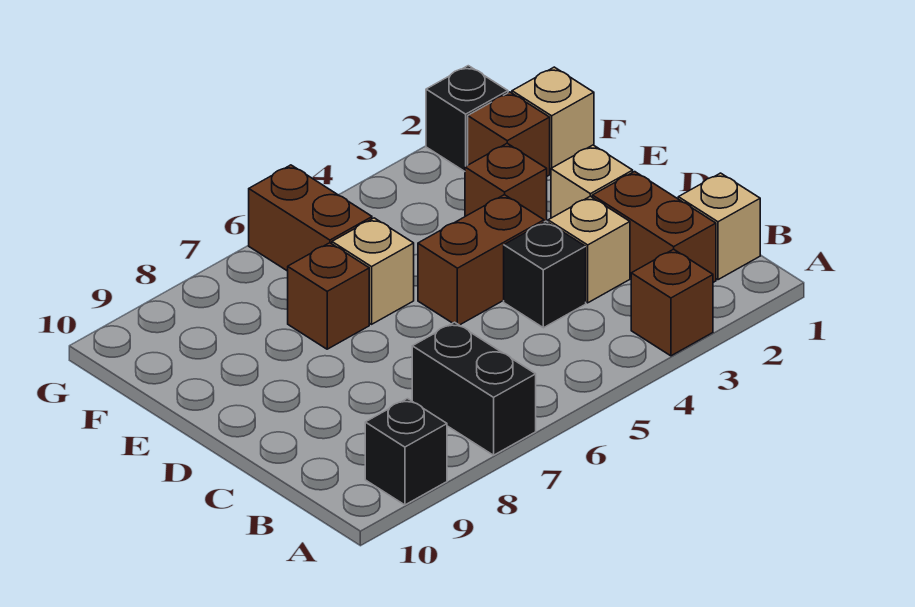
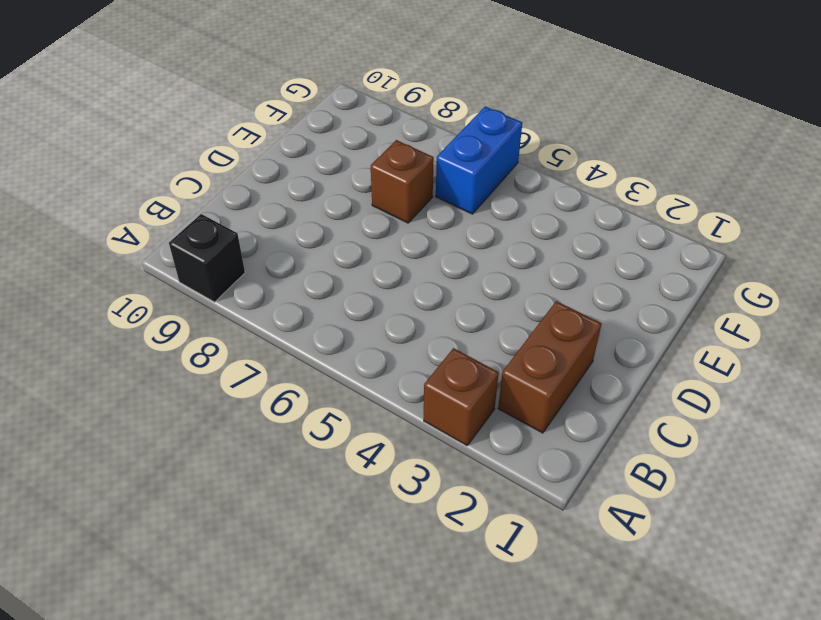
blue brick F6:G6 level 1 -> brown brick F6:G6 level 1
none -> black brick A7:B7 level 1
none -> tan brick B1 level 1
none -> tan brick C3 level 1

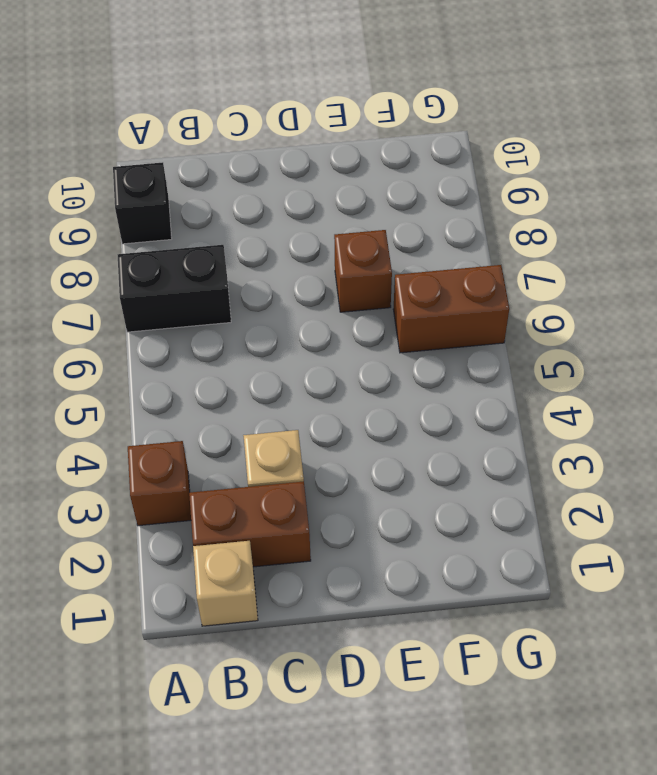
none -> black brick C4 level 1
none -> tan brick D2 level 1
none -> brown brick D4:D5 level 1

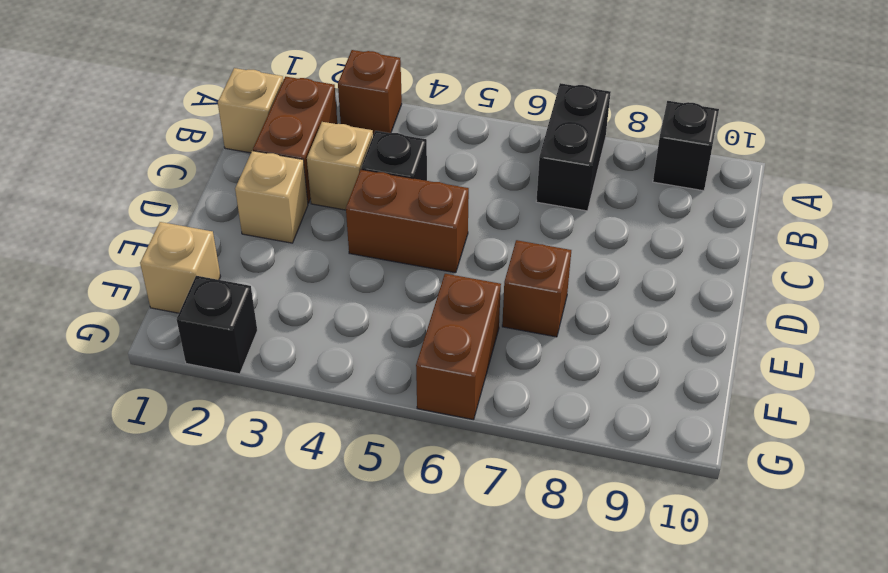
none -> brown brick E3 level 1
none -> tan brick E6 level 1
none -> brown brick F2 level 1

